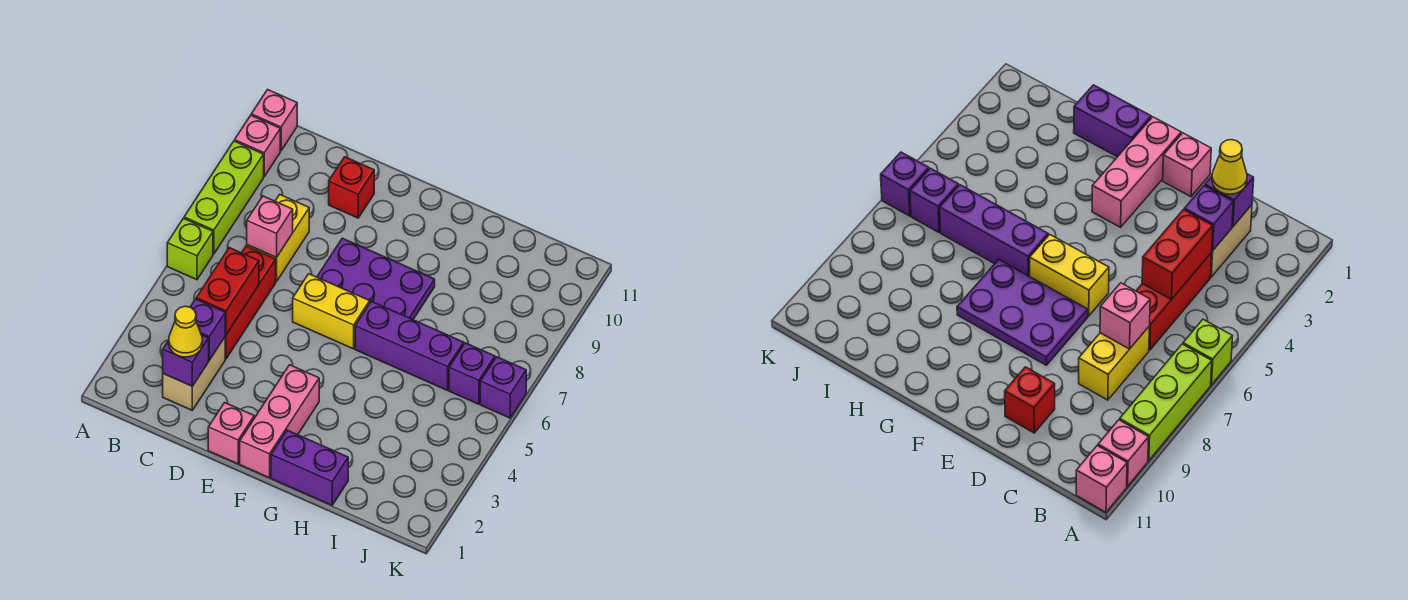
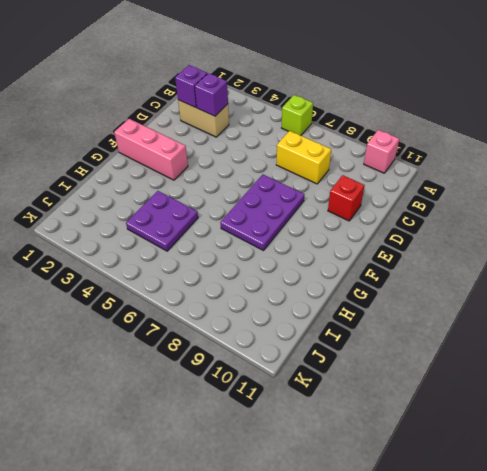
purple plate H4:I5 level 1 -> none
none -> lime brick A7:A9 level 1
none -> pink brick A11 level 1
none -> red brick C4:C6 level 1

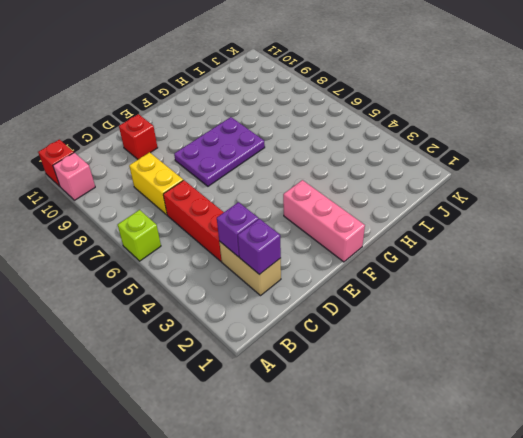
red brick A11 level 1 -> pink brick A11 level 1
none -> lime brick A7:A9 level 1
none -> pink brick E1 level 1
none -> yellow brick E6:F6 level 1

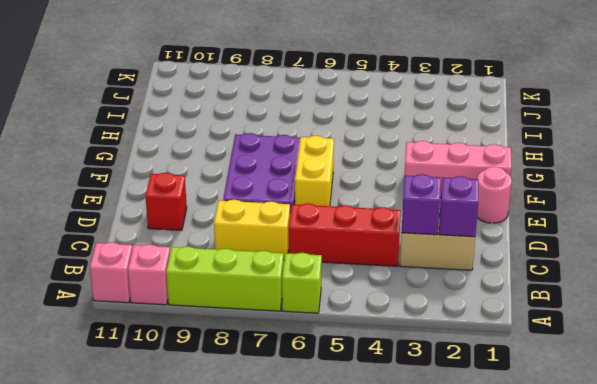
pink round brick E1 level 1 -> pink brick E1 level 1
none -> purple brick G1:H1 level 1
none -> purple brick G6:I6 level 1
none -> purple brick J6 level 1

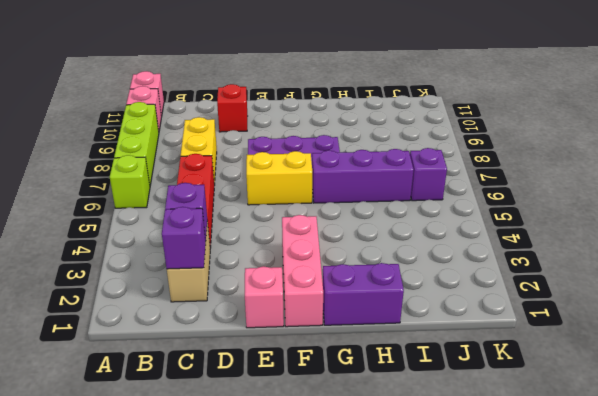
none -> purple brick K6 level 1
none -> red brick C4:C5 level 2
none -> pink brick C7 level 2

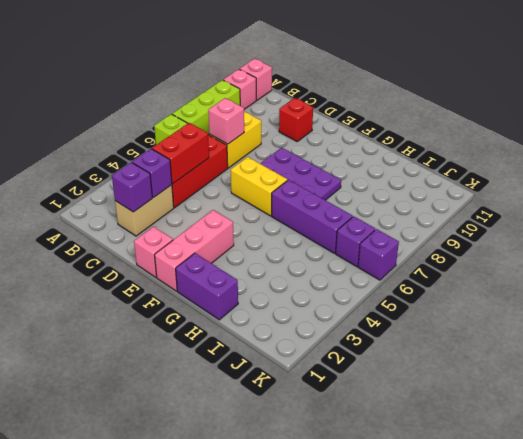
none -> yellow cone C2 level 3

